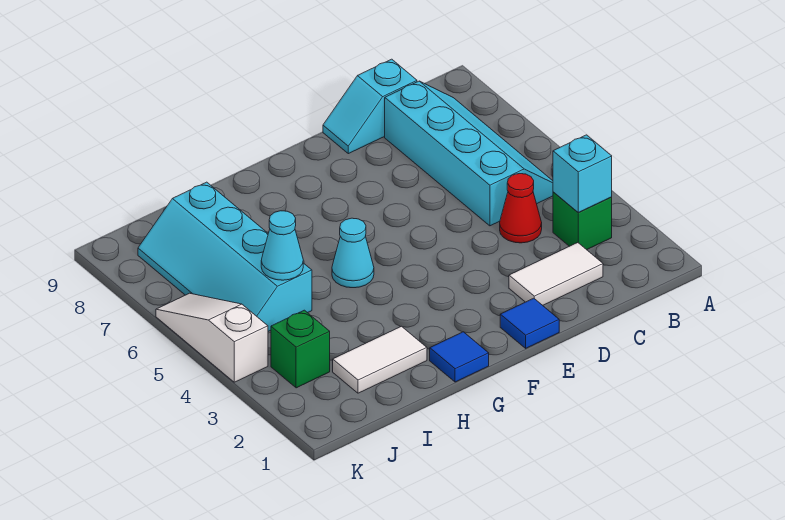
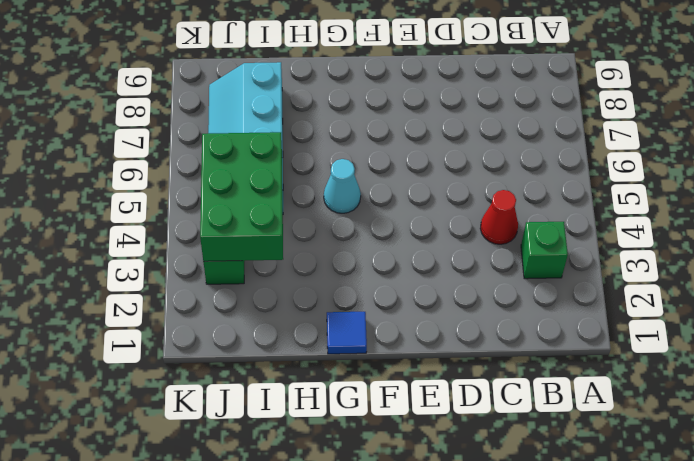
green brick I3:J5 level 2 -> cyan cone I5 level 2
none -> cyan slope B5:C8 level 1 top C
none -> white tile C2:D2 level 1
none -> cyan slope C9:D9 level 1 top C

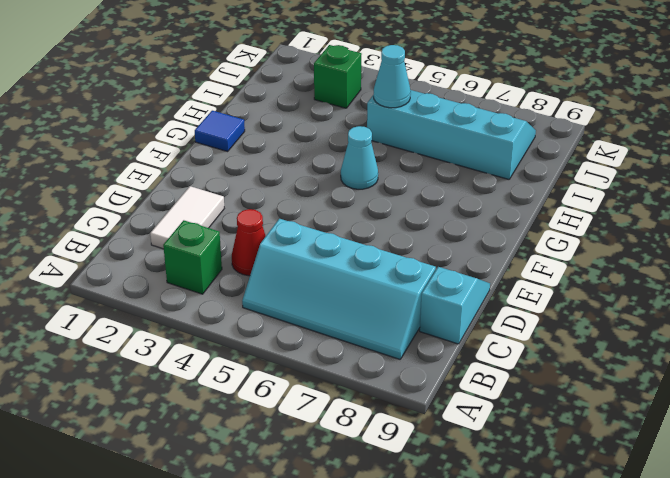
none -> blue tile E1 level 1
none -> white tile H2:I2 level 1
none -> white slope K4:K6 level 1 top 4

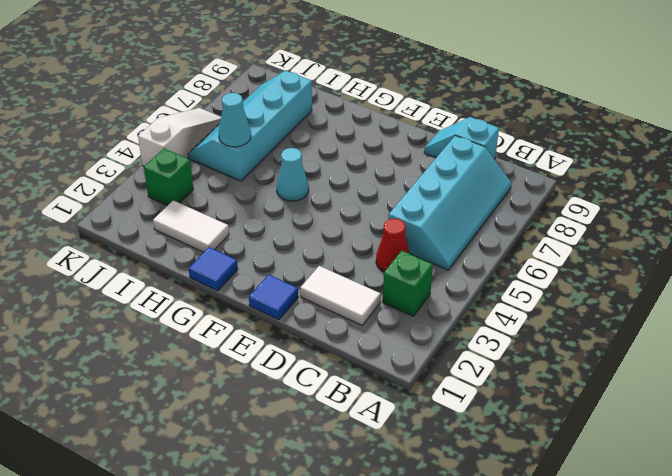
none -> cyan brick B3 level 2

